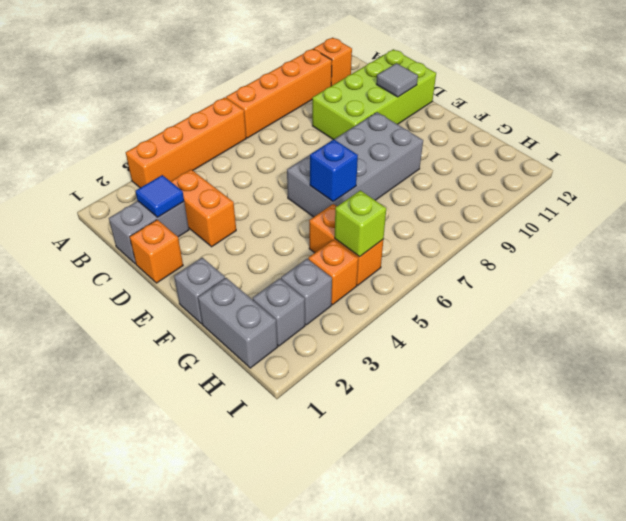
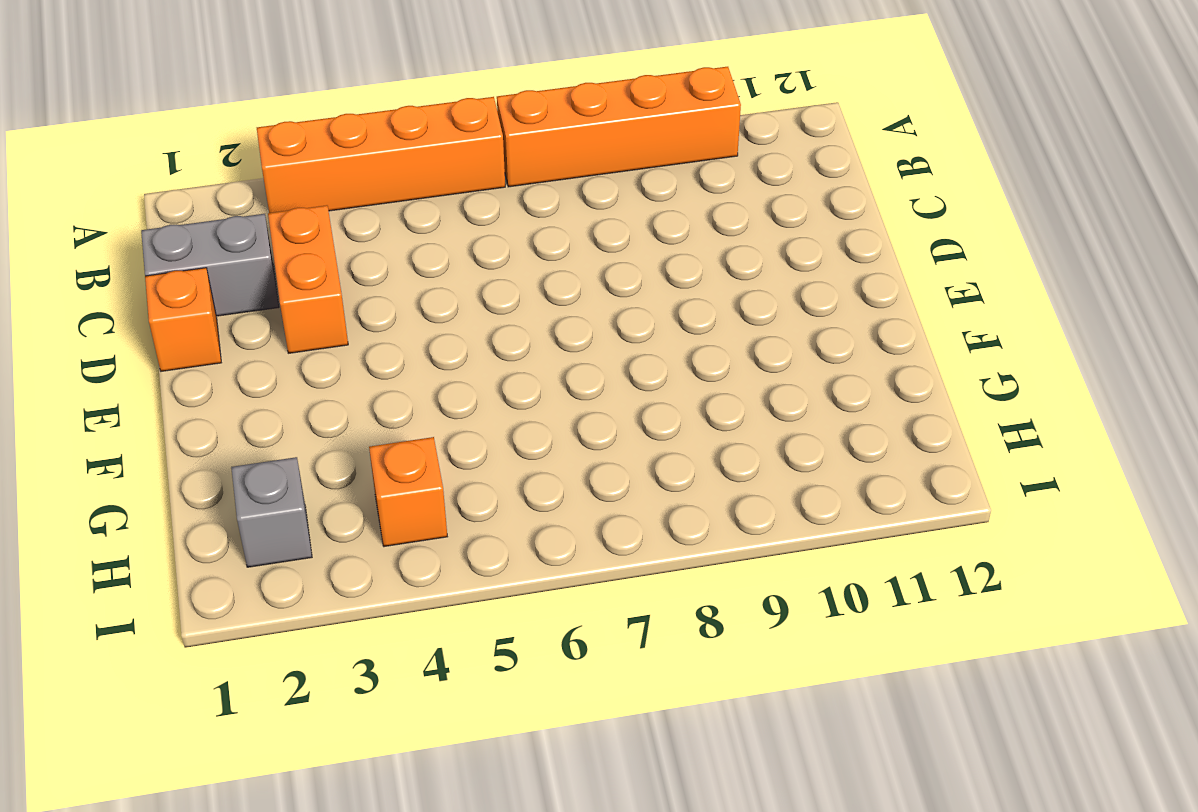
none -> orange brick A11 level 1
none -> lime brick C9:D12 level 1
none -> grey brick E6:F9 level 1

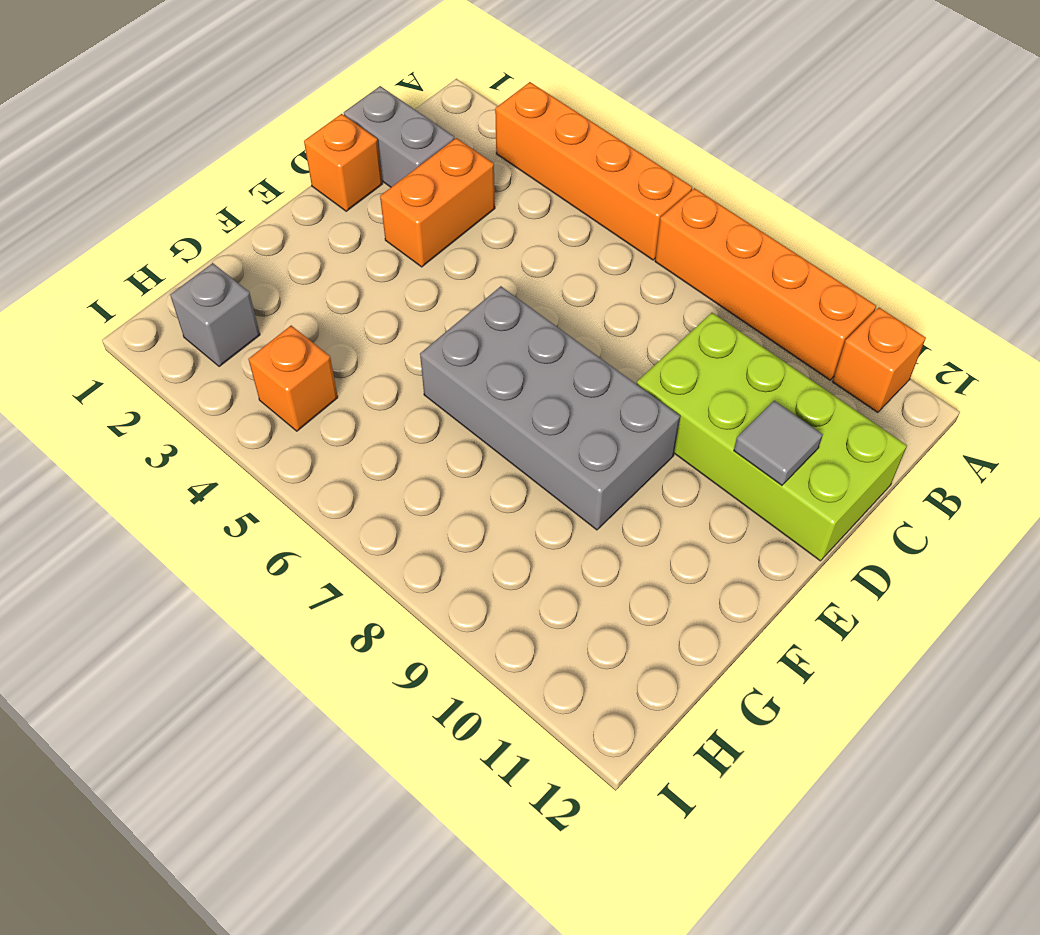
none -> grey brick F1 level 1
none -> grey brick G1:H1 level 1
none -> orange brick G5:H5 level 1

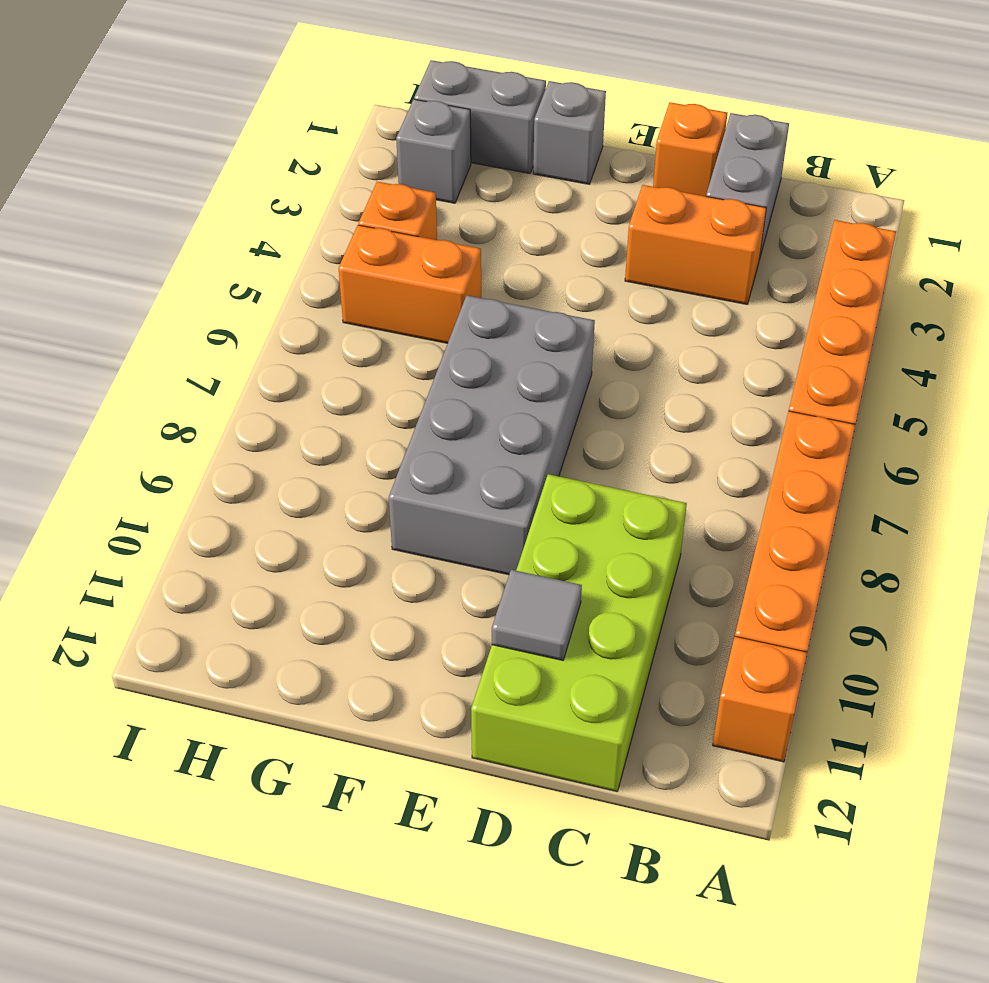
none -> grey brick H3 level 1
none -> blue tile C2 level 2
none -> blue brick F6 level 2

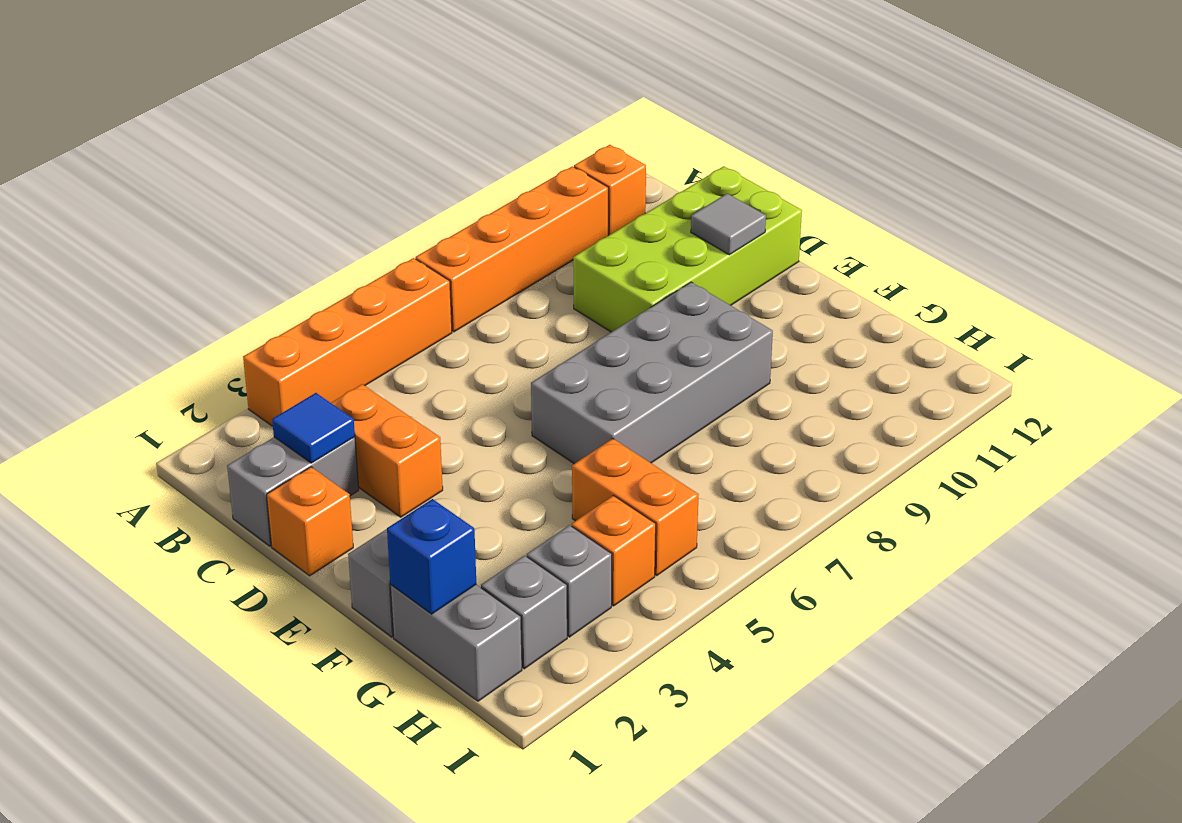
blue brick G1 level 2 -> blue brick F6 level 2
none -> lime brick H5 level 2

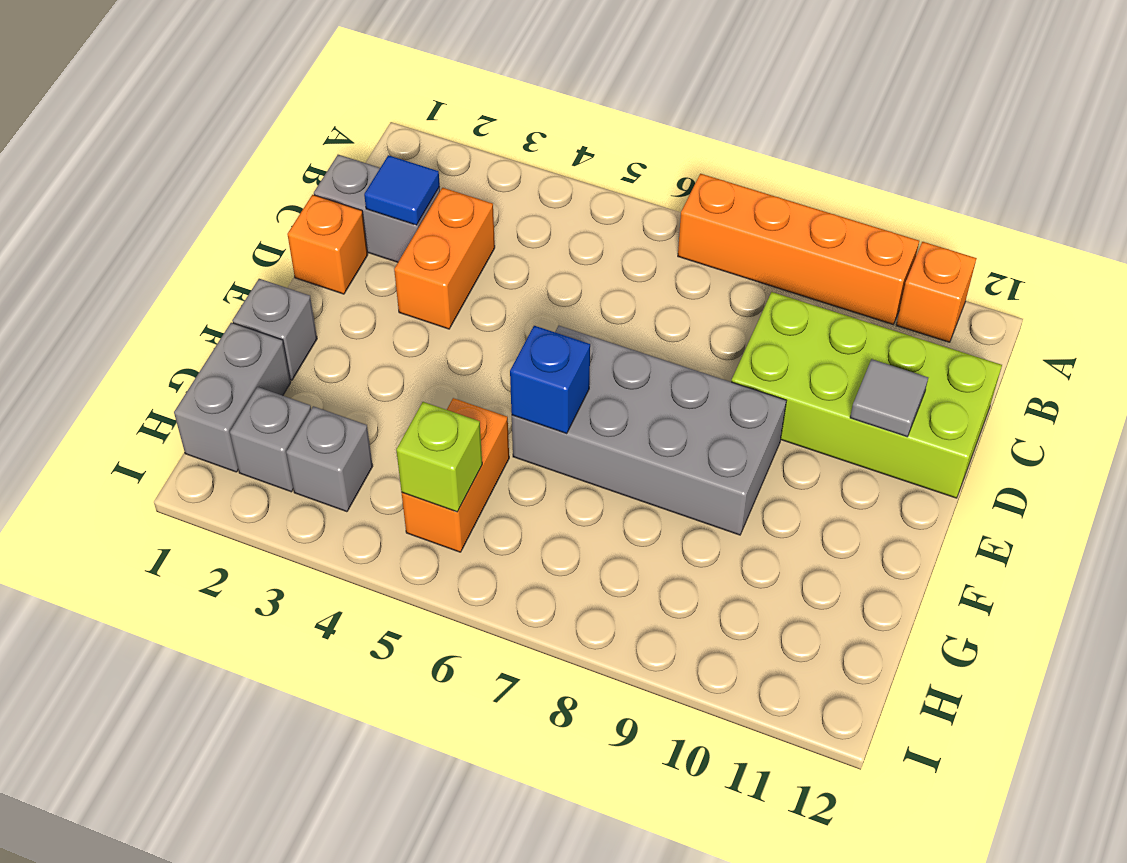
none -> orange brick A3:A6 level 1
none -> orange brick H4 level 1

